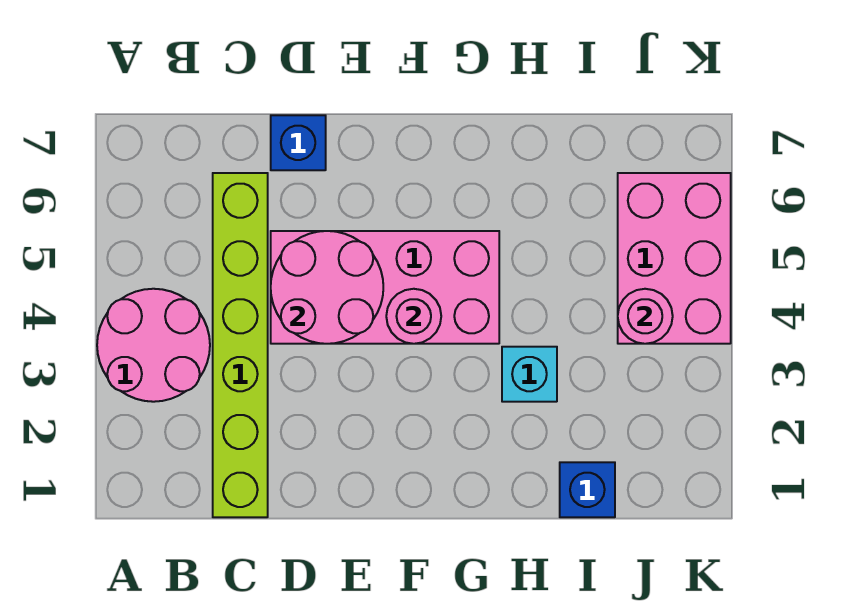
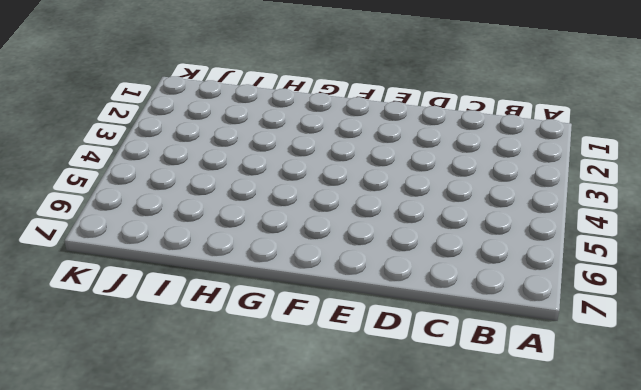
none -> pink round brick A3:B4 level 1
none -> lime brick C1:C6 level 1

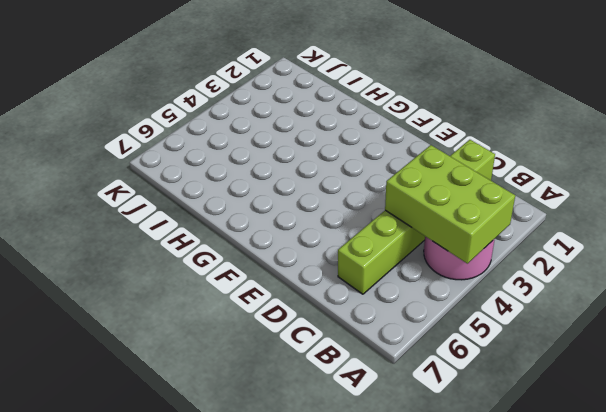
lime brick A3:C4 level 2 -> none
none -> pink brick D4:G5 level 1
none -> blue brick D7 level 1

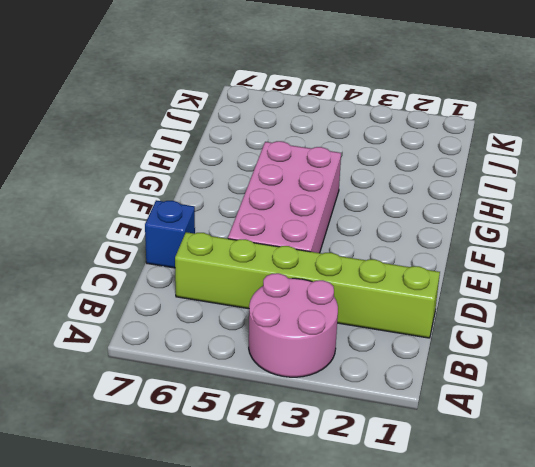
none -> cyan brick H3 level 1
none -> blue brick I1 level 1

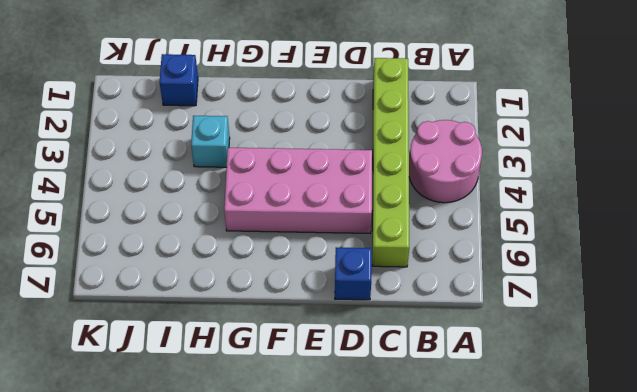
none -> pink brick J4:K6 level 1
none -> pink round brick D4:E5 level 2

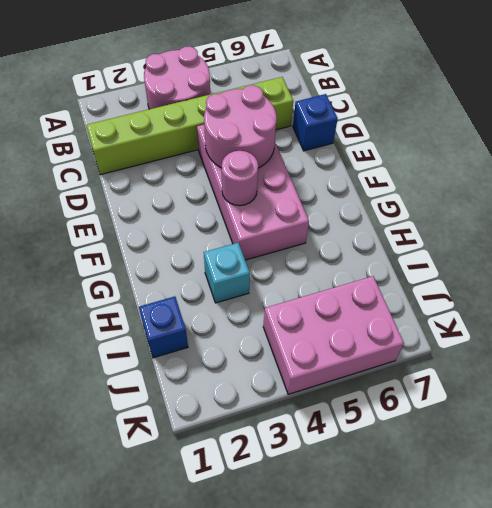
none -> pink round brick J4 level 2

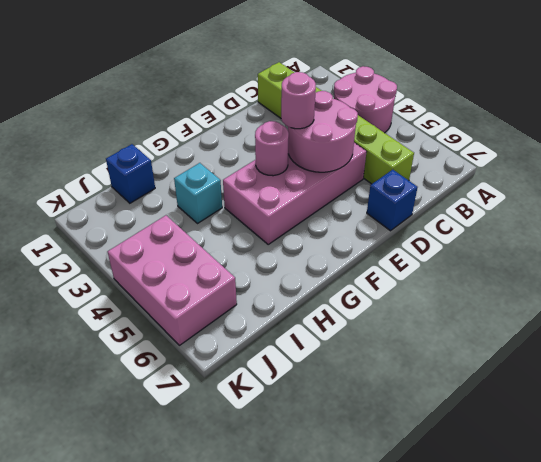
pink round brick E4 level 3 -> pink round brick J4 level 2

